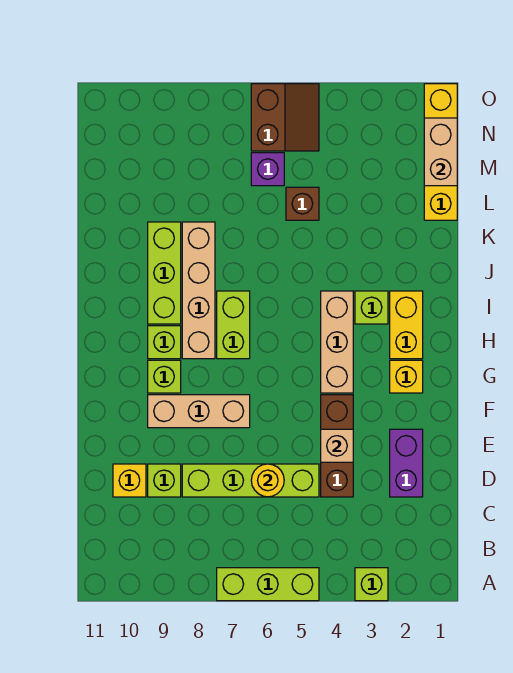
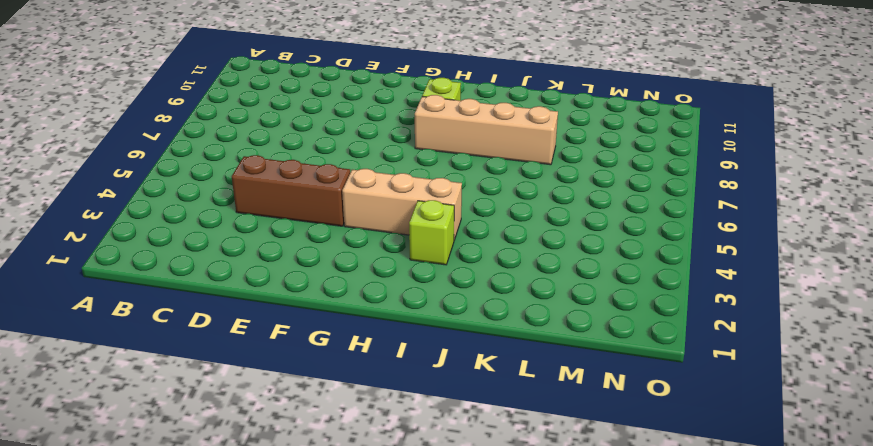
none -> lime brick A3 level 1
none -> lime brick A5:A7 level 1
none -> purple brick D2:E2 level 1

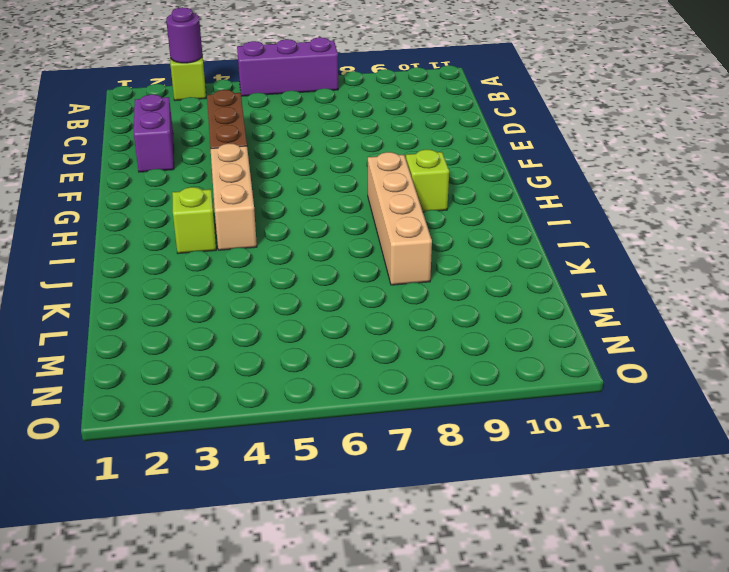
purple round brick A3 level 2 -> none
purple brick A5:A7 level 1 -> lime brick A5:A7 level 1
none -> lime brick D5:D8 level 1
none -> lime brick D9 level 1
none -> yellow brick D10 level 1

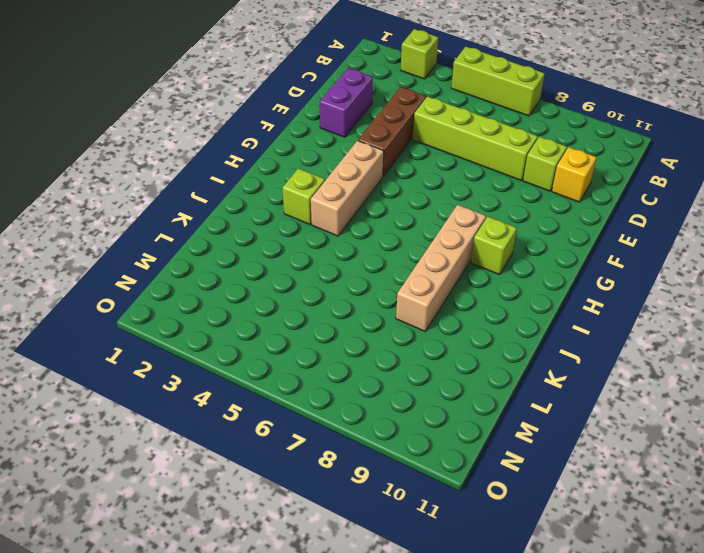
none -> tan brick F7:F9 level 1
none -> yellow brick G2 level 1
none -> lime brick G9 level 1

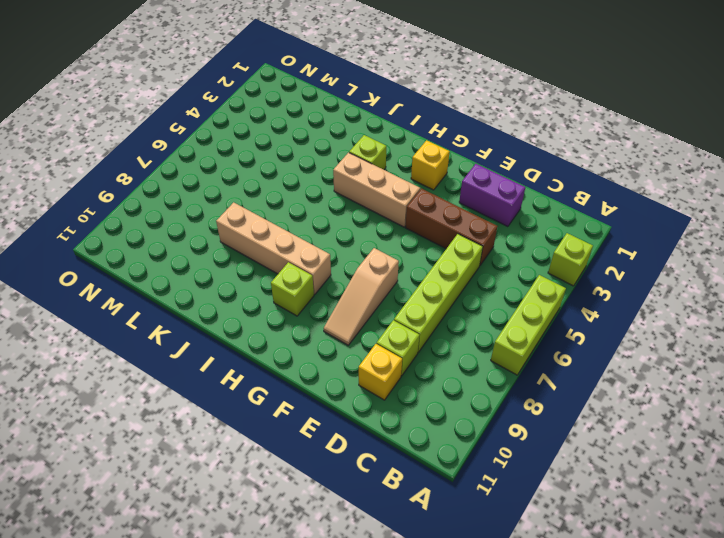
tan slope F7:F9 level 1 top 7 -> tan brick F7:F9 level 1
none -> lime brick G9 level 1
none -> yellow brick H2:I2 level 1
none -> lime brick H7:I7 level 1

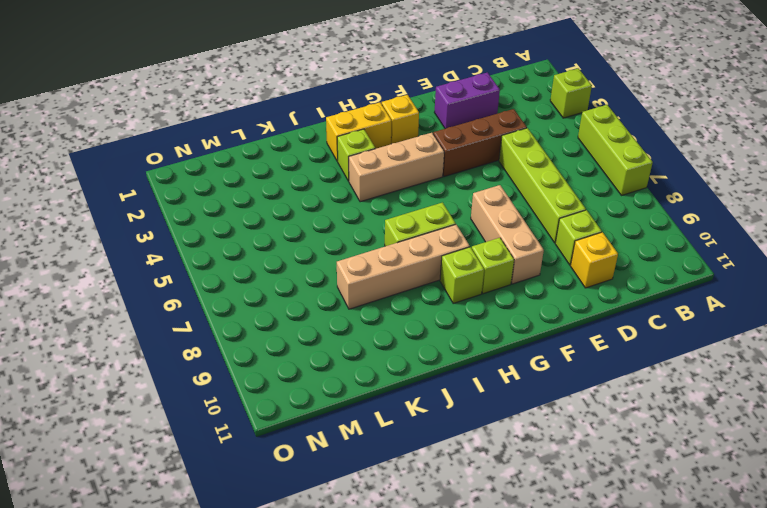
none -> lime brick I9:K9 level 1
none -> yellow brick L1:O1 level 1
none -> brown brick L5 level 1

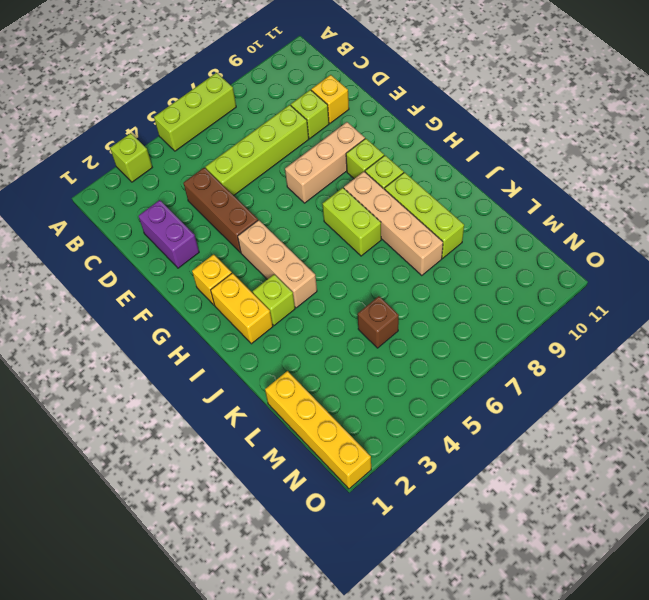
none -> purple brick M6 level 1
none -> brown slope N5:O6 level 1 top 6
none -> yellow round brick D6 level 2

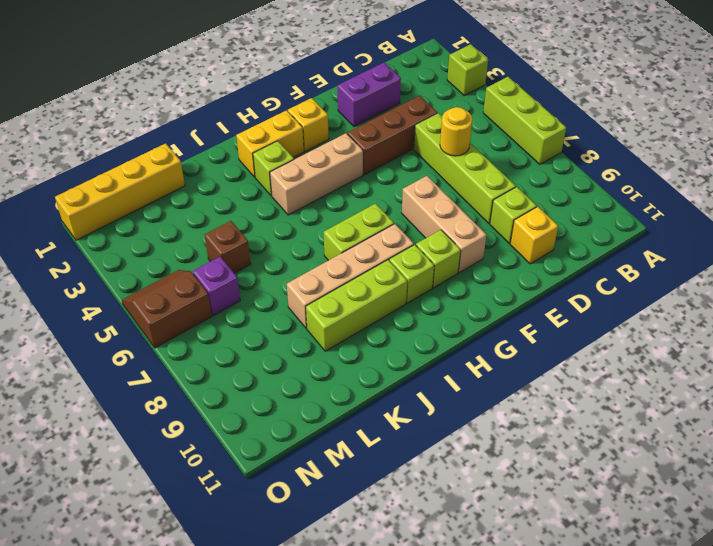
none -> tan brick E4 level 2
none -> tan brick M1:N1 level 2

